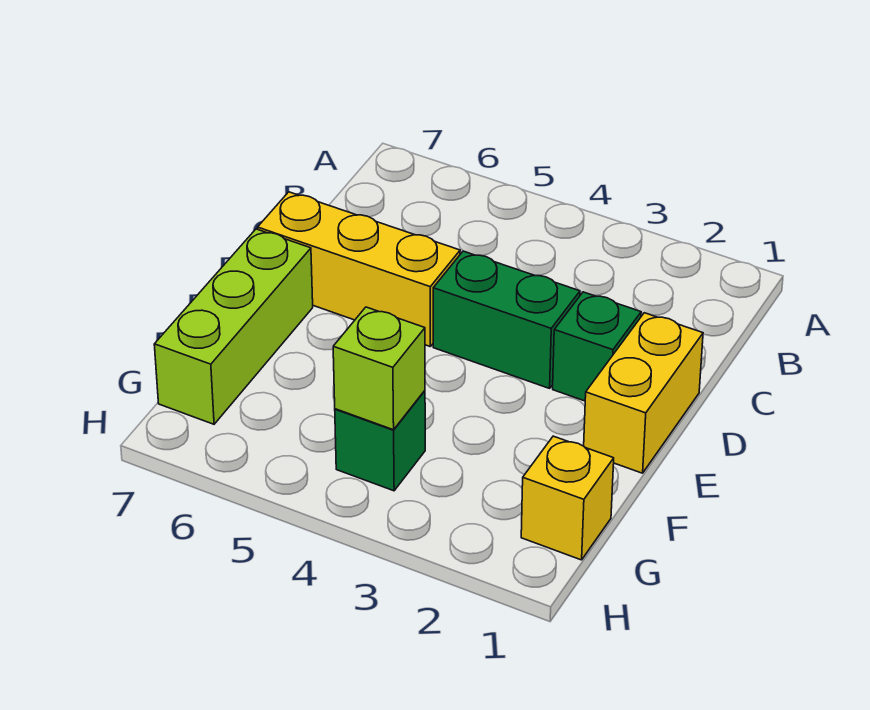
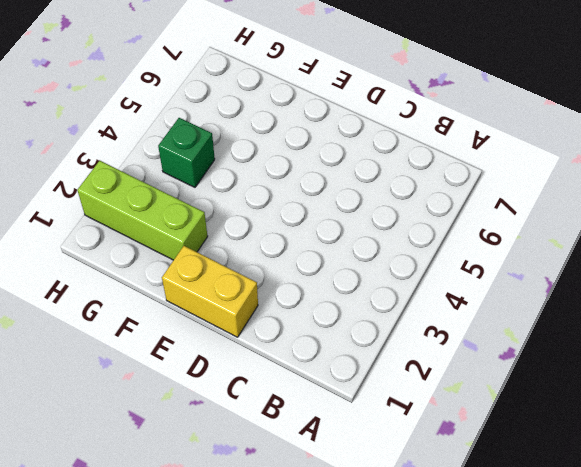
lime brick F2:H2 level 1 -> lime brick E7:G7 level 1
none -> green brick D2 level 1
none -> green brick D3:D4 level 1

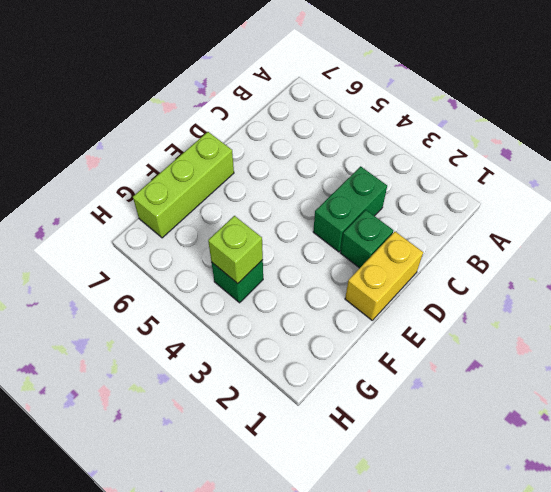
green brick C3:D3 level 1 -> green brick D3:D4 level 1
none -> yellow brick D5:D7 level 1
none -> yellow brick G1 level 1

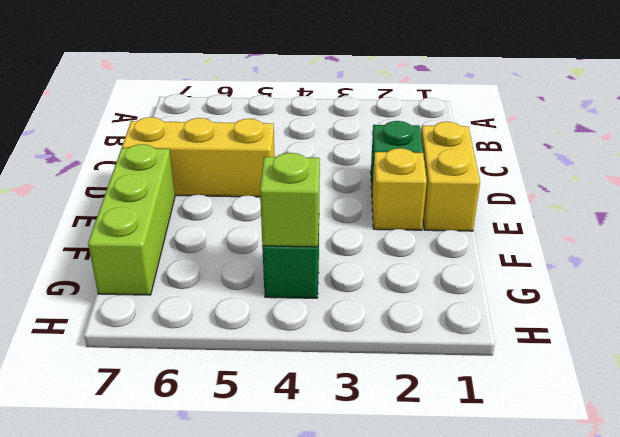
yellow brick E2 level 1 -> yellow brick G1 level 1
none -> green brick D3:D4 level 1

